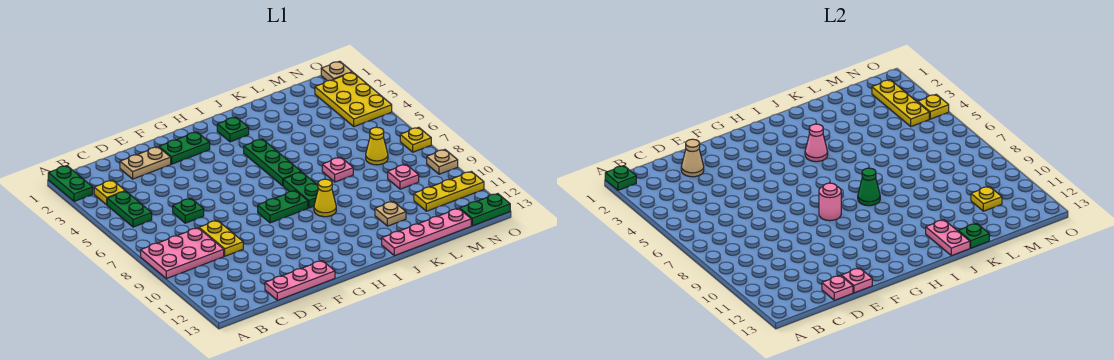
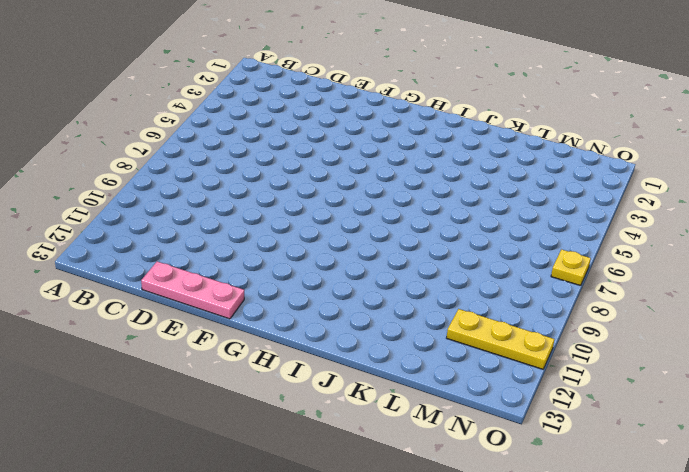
none -> green plate A1:A2 level 1
none -> pink plate A8:C9 level 1
none -> yellow plate B3 level 1
none -> green plate B4:B5 level 1

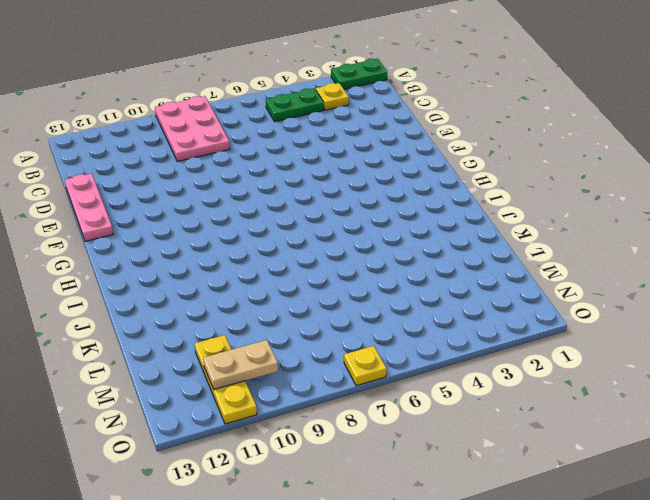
tan plate N10:N11 level 2 -> tan plate D2:E2 level 1
none -> green plate D6 level 1
none -> yellow plate D8:D9 level 1
none -> green plate F2:G2 level 1
none -> green plate G8:H8 level 1

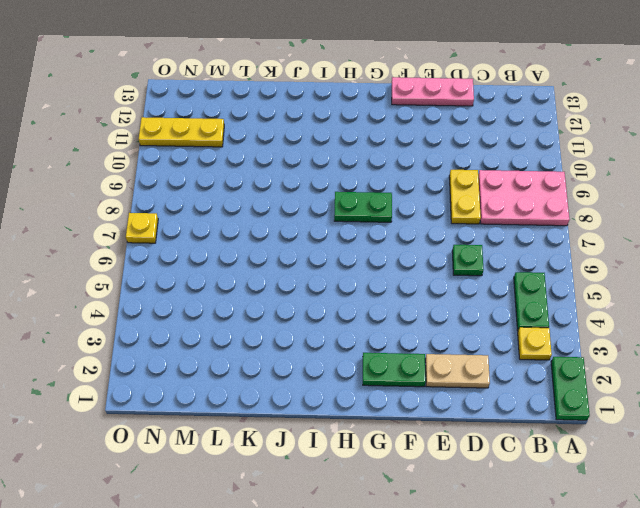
none -> green plate I2 level 1
none -> green plate I4:I6 level 1
none -> green plate I7:I8 level 1
none -> yellow cone I9 level 1

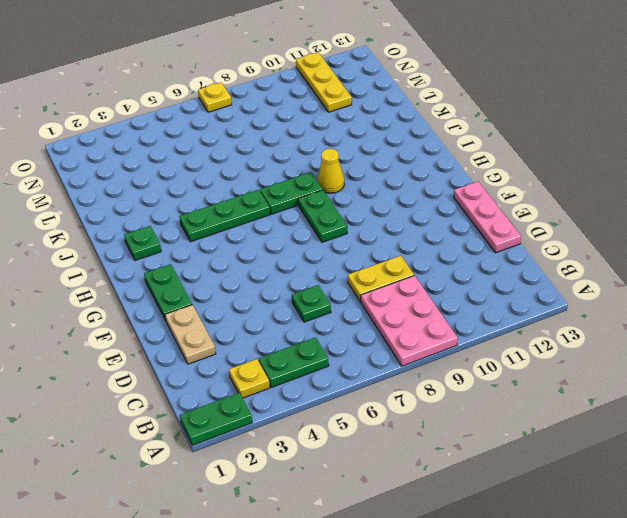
none -> pink plate J13:M13 level 1
none -> pink plate K7 level 1
none -> tan plate K11 level 1
none -> yellow cone M7 level 1

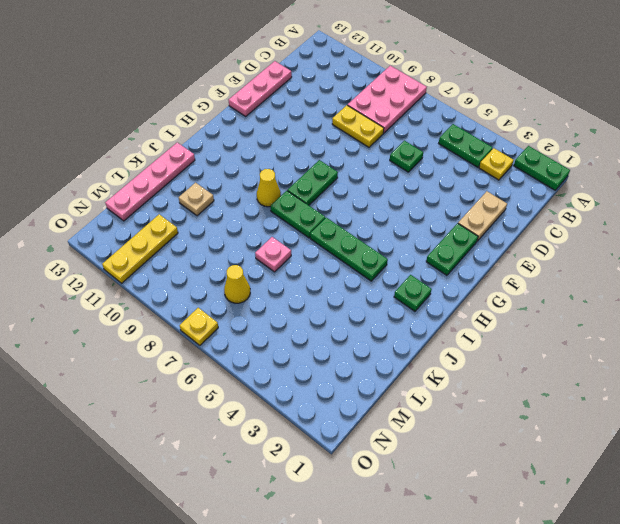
none -> pink plate M9 level 1
none -> yellow plate N2:O4 level 1
none -> green plate N13:O13 level 1
none -> tan plate O1 level 1

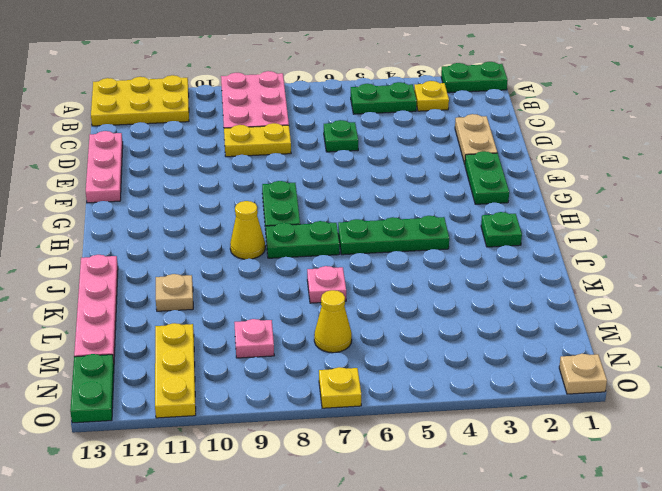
yellow plate A11:B13 level 1 -> yellow plate N2:O4 level 1
none -> tan plate O9 level 1
none -> green plate A1 level 2
none -> tan cone D2 level 2
none -> pink plate D13 level 2

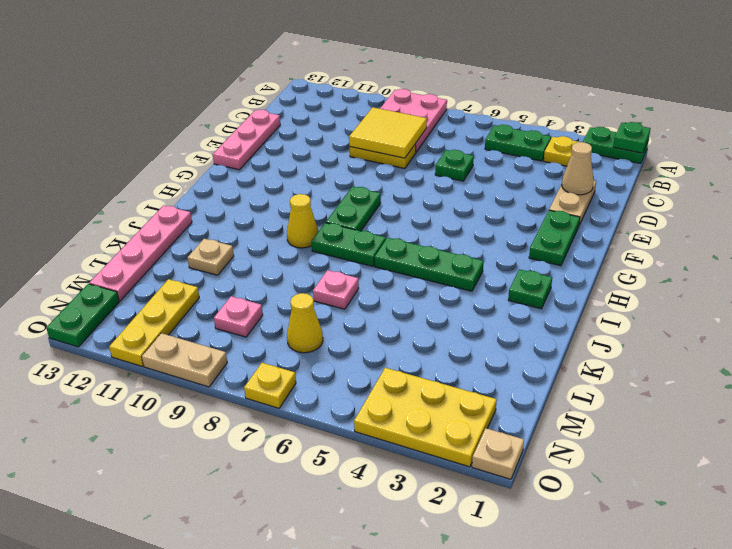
yellow tile C8:D9 level 2 -> none
tan plate O9:O10 level 1 -> tan plate O9 level 1
none -> pink plate D13 level 2
none -> pink plate E13 level 2
none -> pink round brick G8 level 2
none -> pink cone I4 level 2

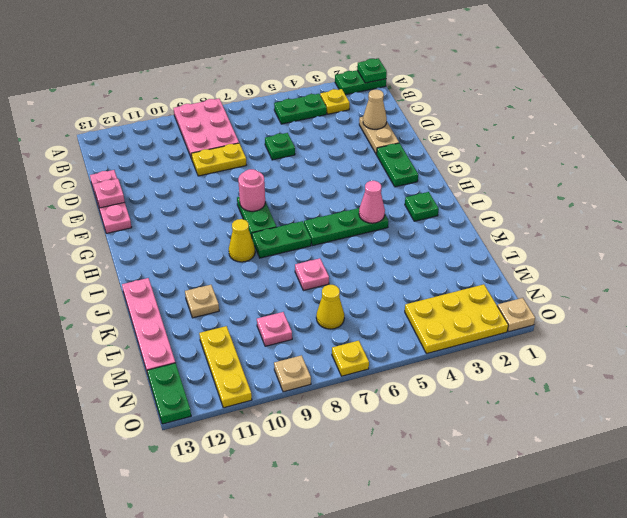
none -> pink plate D13 level 2
none -> green cone I8 level 2
none -> pink plate J12:J13 level 2
none -> green plate K13 level 2

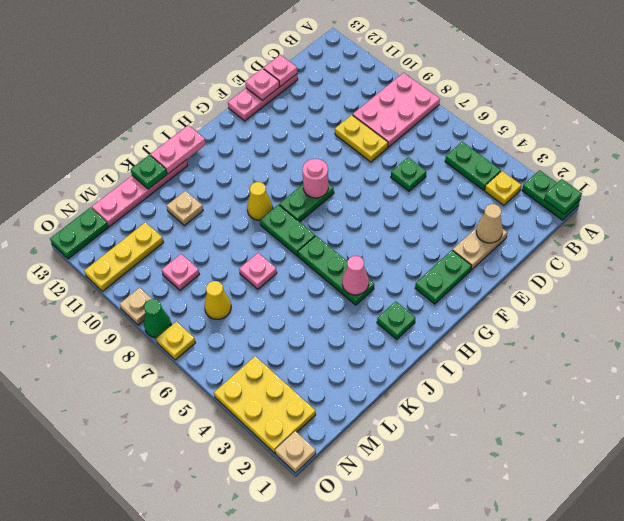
pink plate I13:J13 level 2 -> pink plate J12:J13 level 2
green cone O8 level 1 -> green cone I8 level 2
none -> yellow plate M11 level 2
none -> yellow plate N2:N4 level 2
none -> yellow plate O4 level 2

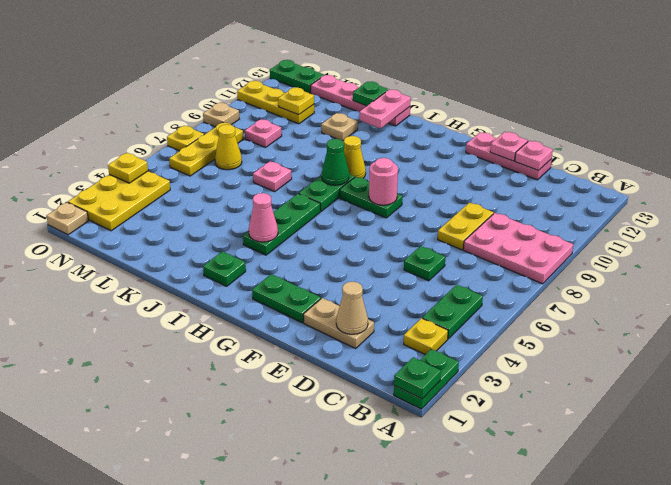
yellow plate N6:N8 level 1 -> yellow plate N2:N4 level 2

